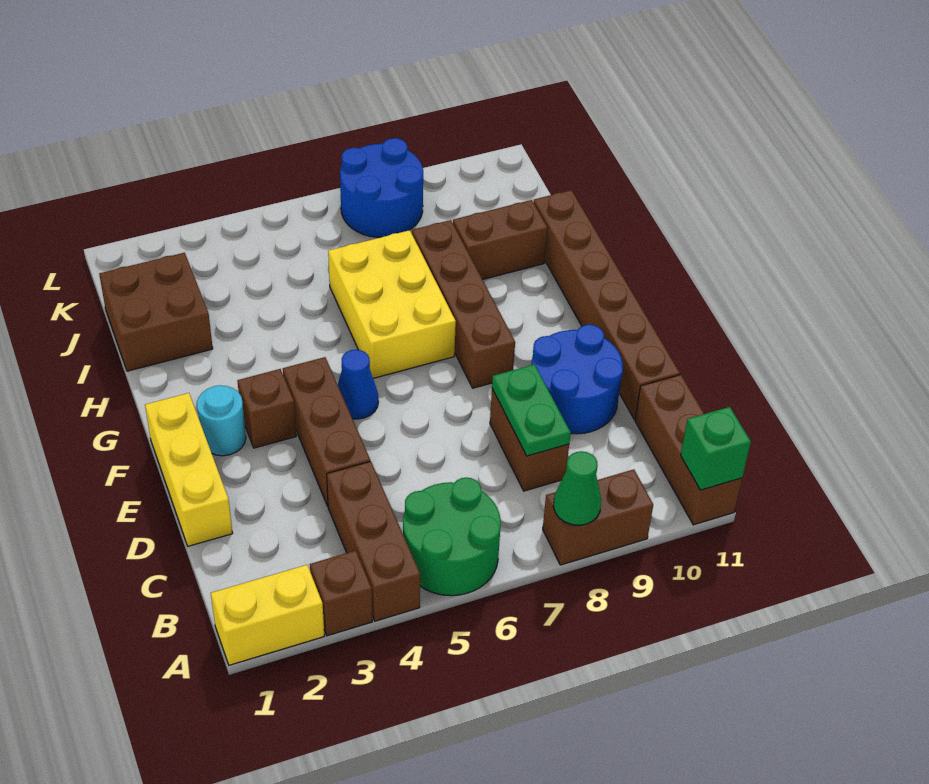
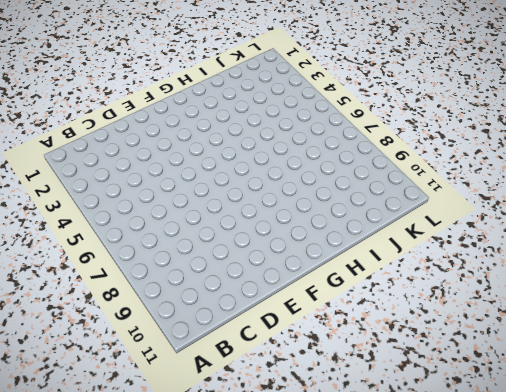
none -> yellow brick A1:A2 level 1
none -> brown brick A3 level 1
none -> brown brick A4:C4 level 1

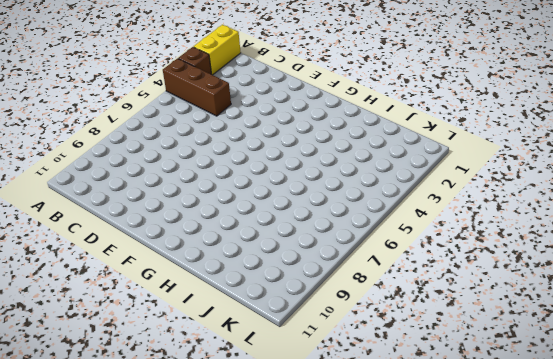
none -> green round brick A5:B6 level 1
none -> brown brick A8:A9 level 1
none -> brown brick A11:C11 level 1

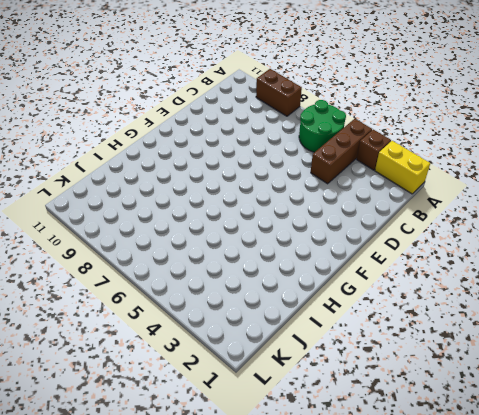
none -> brown brick A11:C11 level 1
none -> brown brick C8:D8 level 1
none -> yellow brick D1:F1 level 1

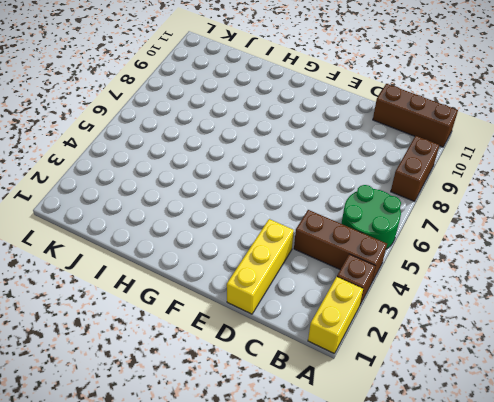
yellow brick D1:D3 level 1 -> yellow brick D1:F1 level 1
none -> brown brick C8:D8 level 1
none -> brown brick D4:F4 level 1
none -> blue round brick D9:E10 level 1

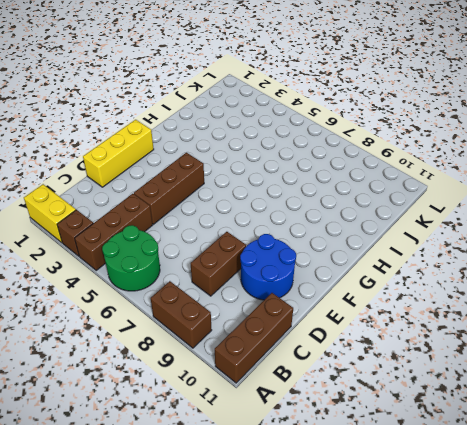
none -> brown brick D11:I11 level 1
none -> cyan round brick F2 level 1
none -> brown brick F3 level 1

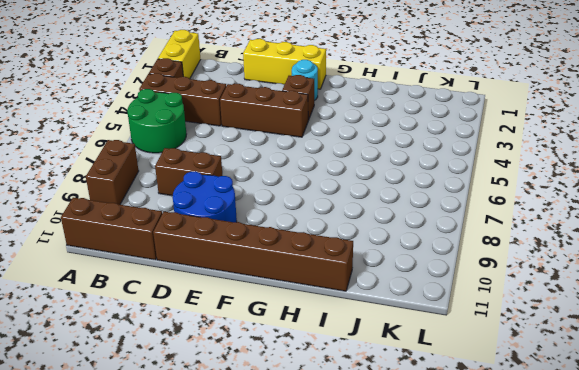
none -> blue cone F5 level 1
none -> brown brick F8:I8 level 1
none -> yellow brick G6:I7 level 1

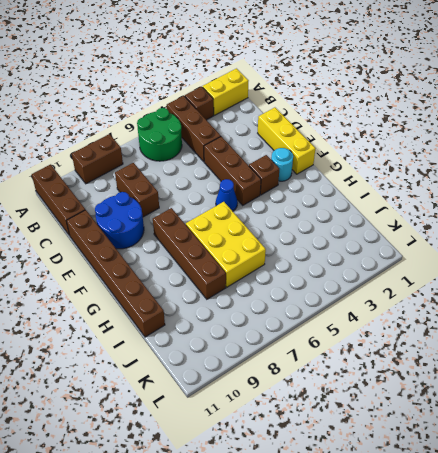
none -> brown brick I1:J2 level 1
none -> brown brick I9:I10 level 1
none -> blue round brick K7:L8 level 1

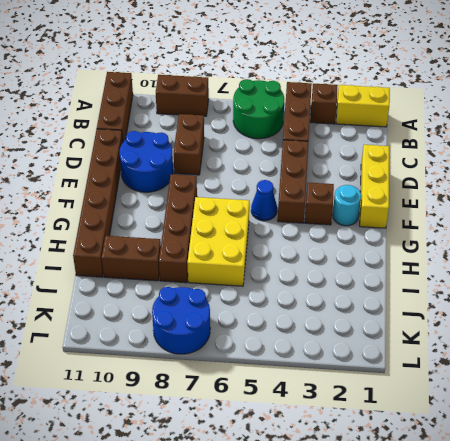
none -> brown brick I1:J2 level 1
none -> green cone A8 level 2
none -> green brick A11 level 2

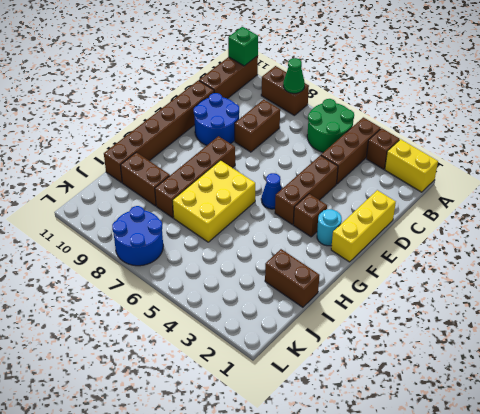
brown brick I1:I2 level 1 -> brown brick I1:J2 level 1
none -> green plate C8:D8 level 2

